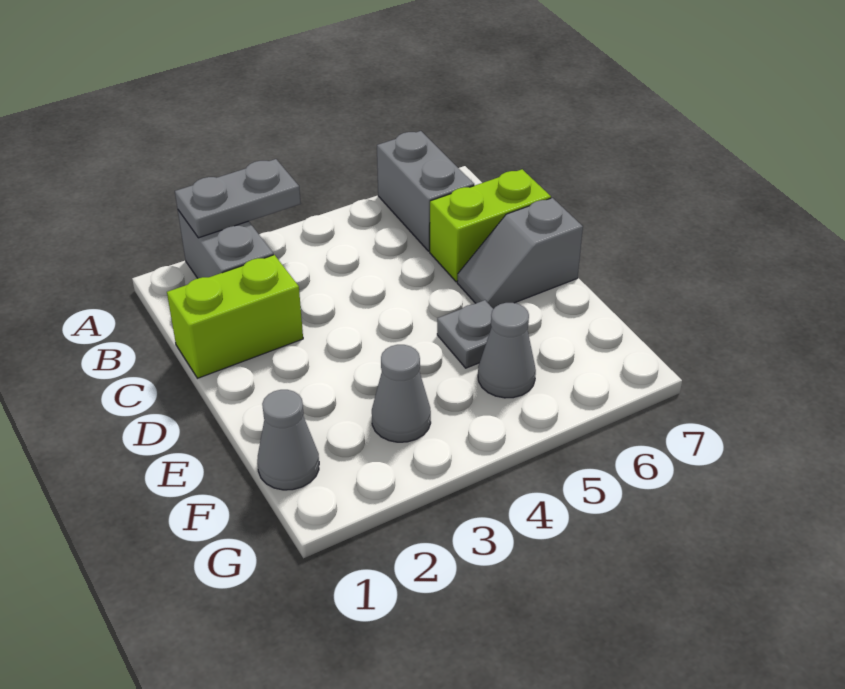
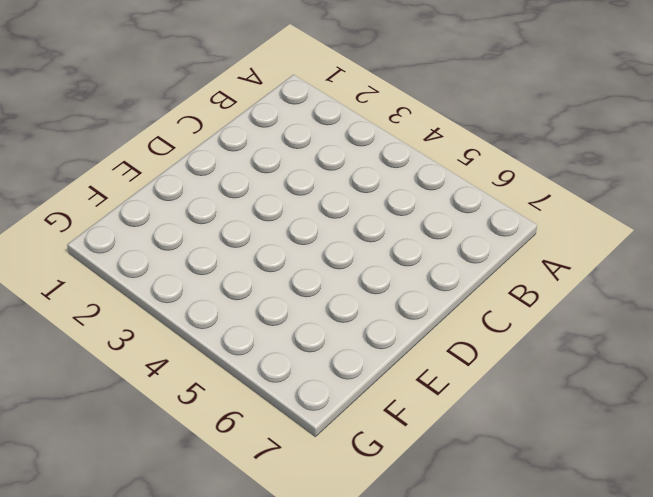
none -> grey brick A2:B2 level 1
none -> grey brick A6:B6 level 1

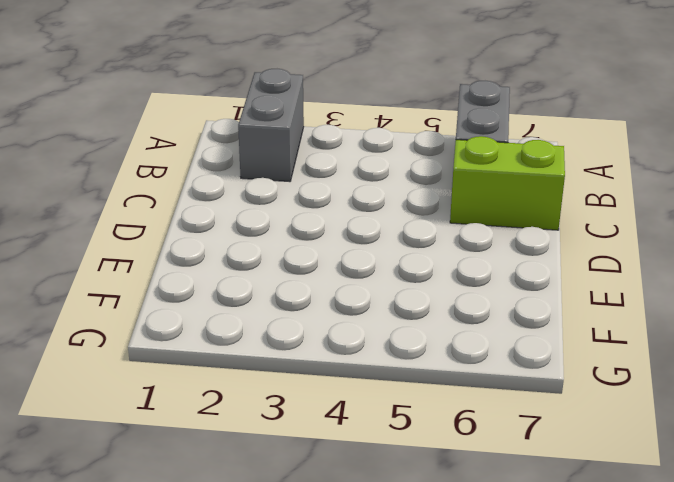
none -> lime brick C1:C2 level 1
none -> grey slope D6:D7 level 1 top 7

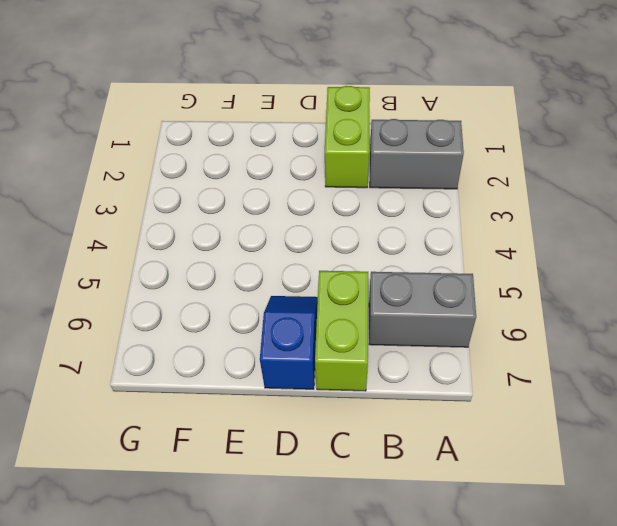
blue slope D6:D7 level 1 top 7 -> grey slope D6:D7 level 1 top 7
none -> grey plate E5 level 1
none -> grey cone F1 level 1

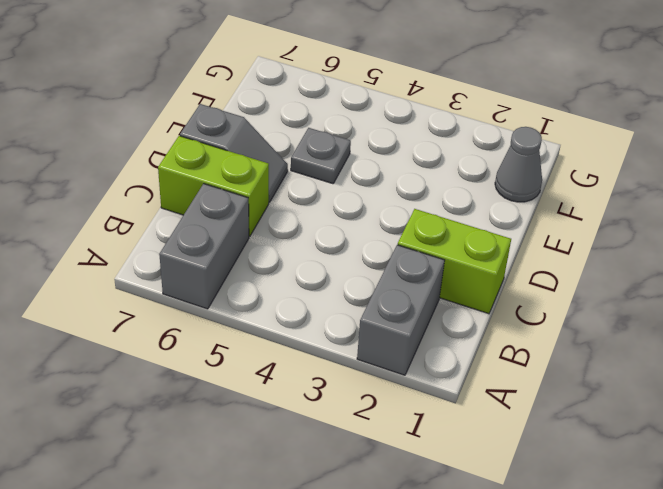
none -> grey cone F3 level 1
none -> grey cone F5 level 1

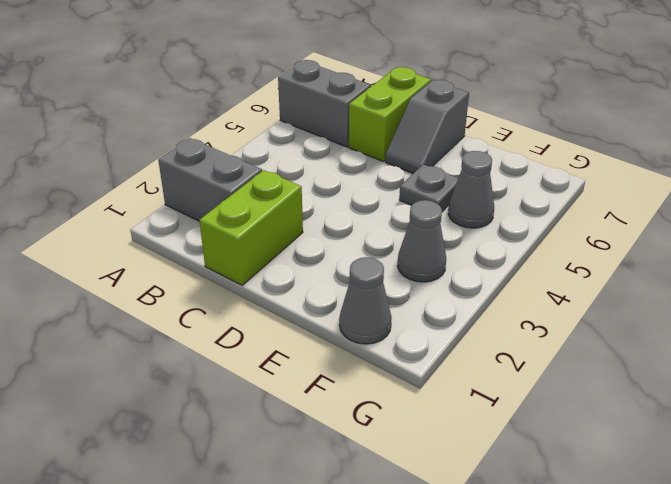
none -> grey plate A2:A3 level 2

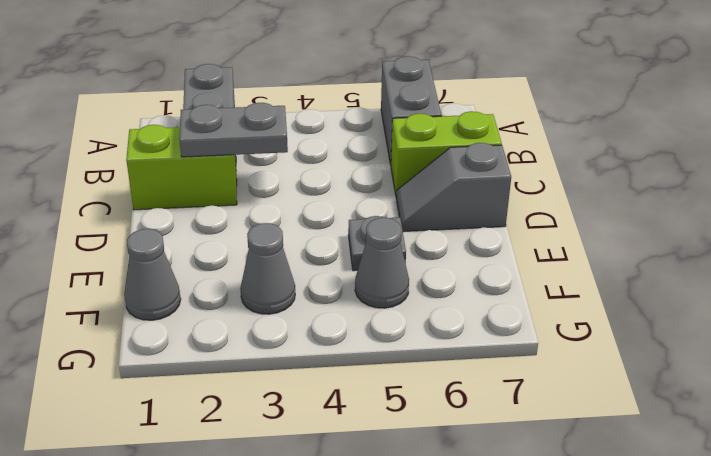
grey plate C2:C3 level 2 -> grey plate A2:A3 level 2

